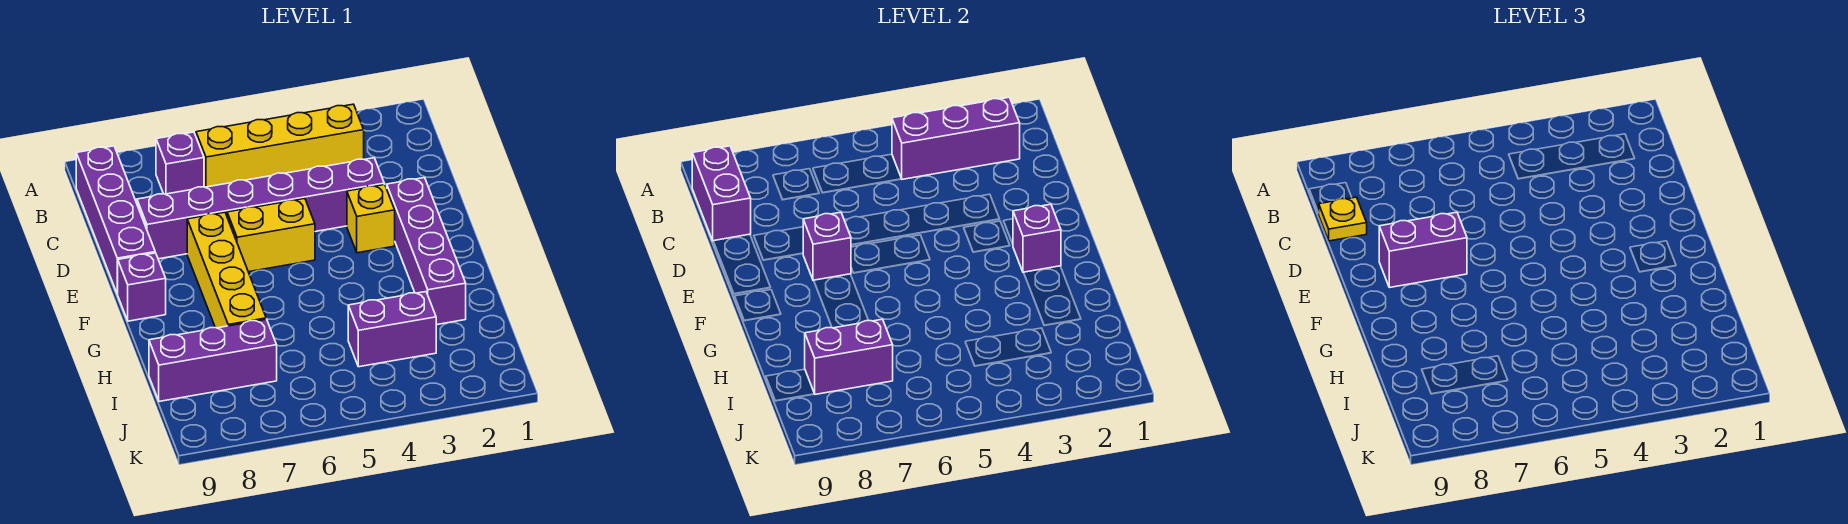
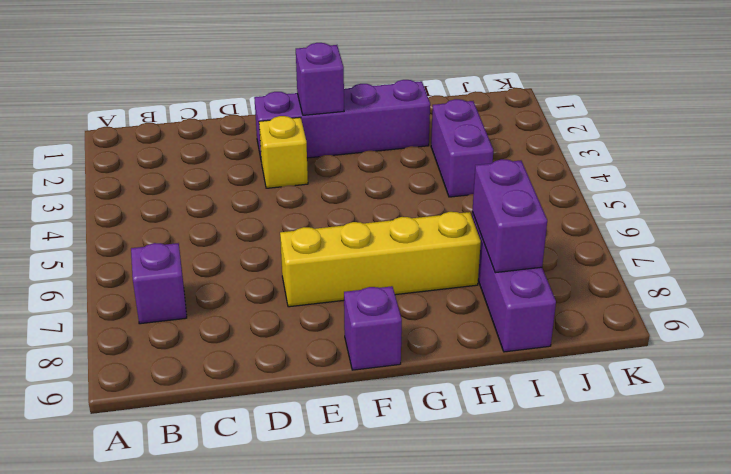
none -> yellow brick B3:B6 level 1
none -> purple brick B9:E9 level 1
none -> purple brick D3:D8 level 1

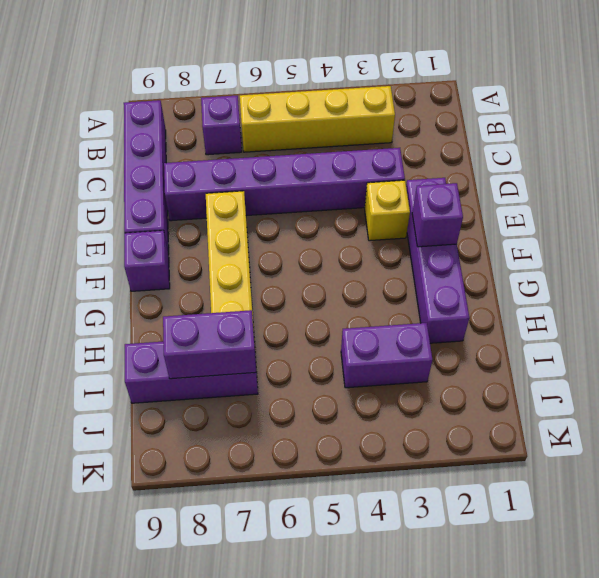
none -> yellow brick E5:E6 level 1
none -> purple brick B2:B4 level 2
none -> purple brick B9:C9 level 2

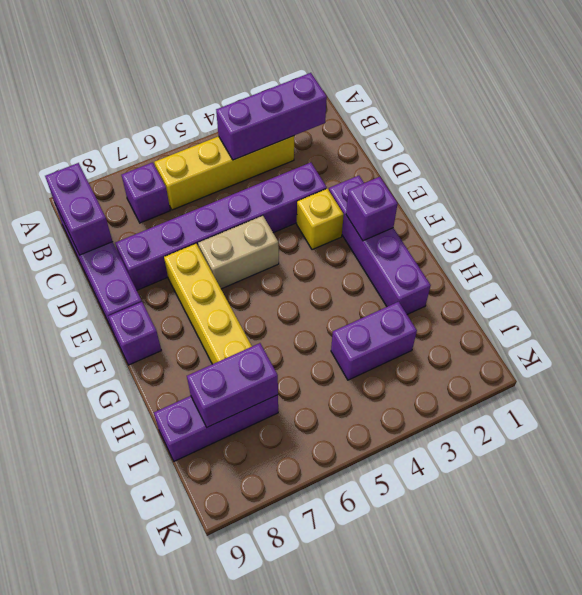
tan brick E5:E6 level 1 -> yellow brick E5:E6 level 1
none -> purple brick E7 level 2
none -> yellow plate C9 level 3
none -> purple brick E7:E8 level 3

